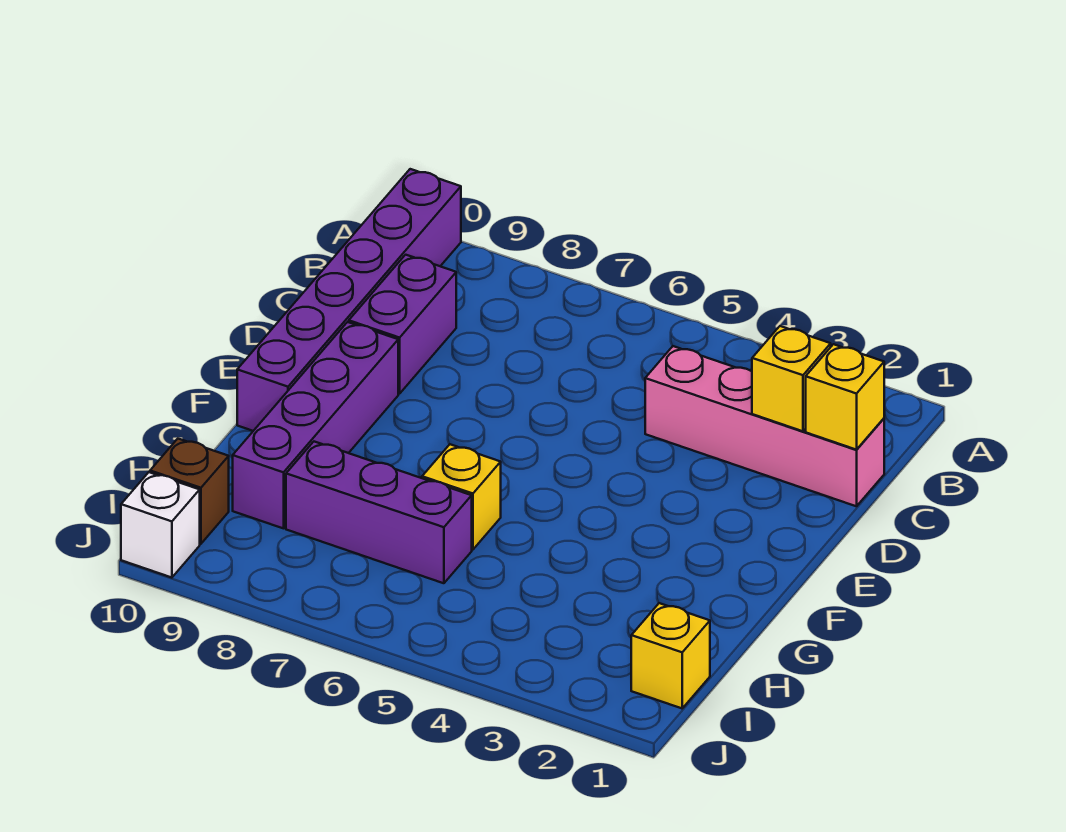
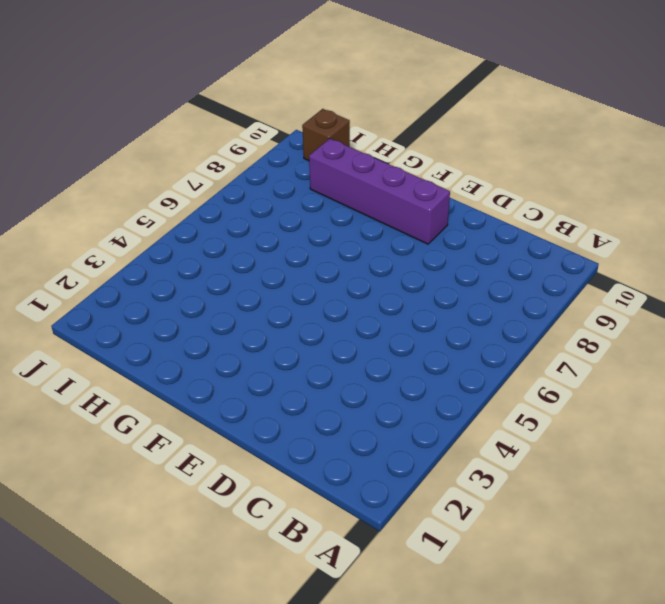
none -> purple brick A10:F10 level 1
none -> pink brick C1:C4 level 1

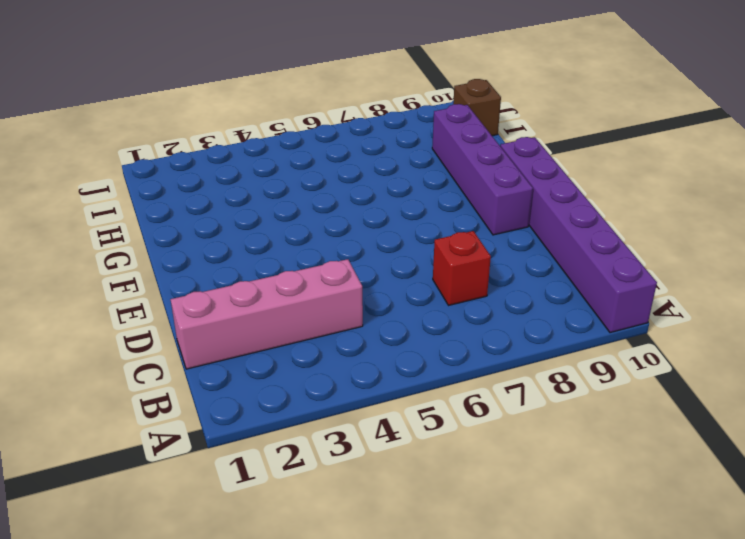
red brick C7 level 1 -> none
none -> purple brick C9:D9 level 1
none -> yellow brick G6 level 1

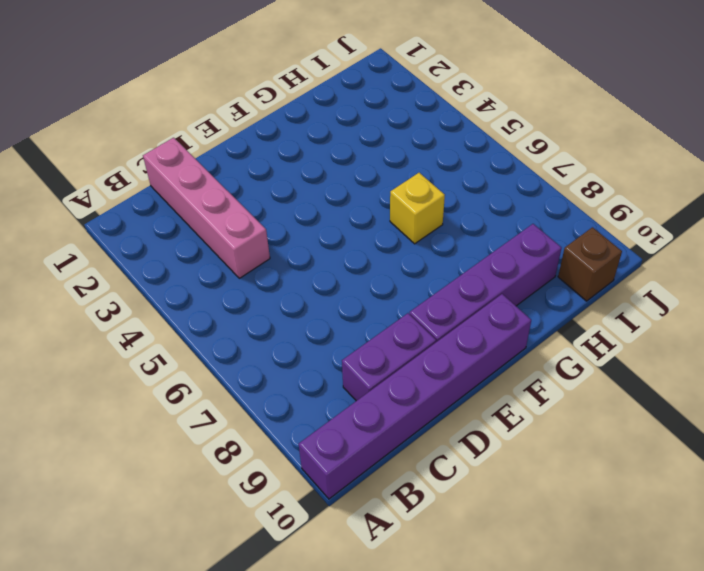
none -> purple brick H6:H8 level 1
none -> yellow brick I1 level 1

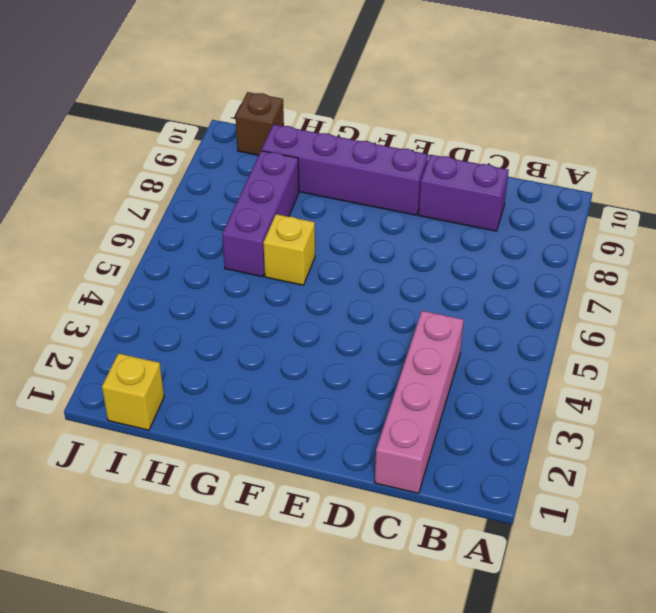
none -> purple brick A10:F10 level 1
none -> white brick J10 level 1

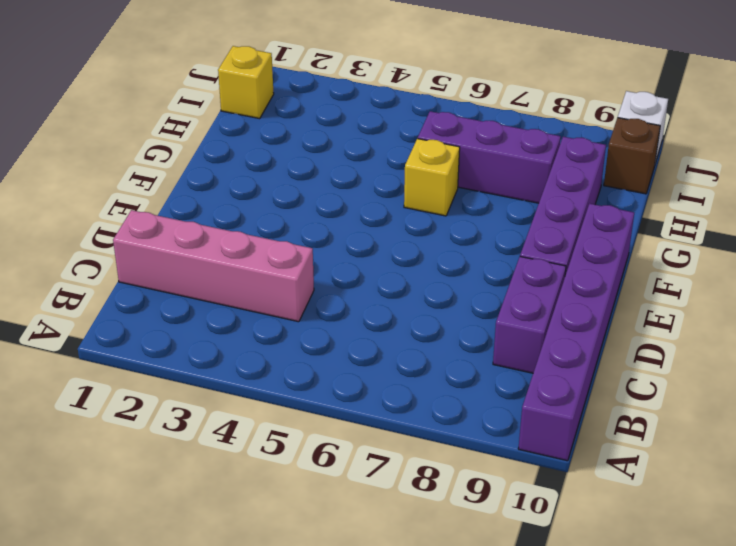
none -> yellow brick C1 level 2
none -> yellow brick C2 level 2

